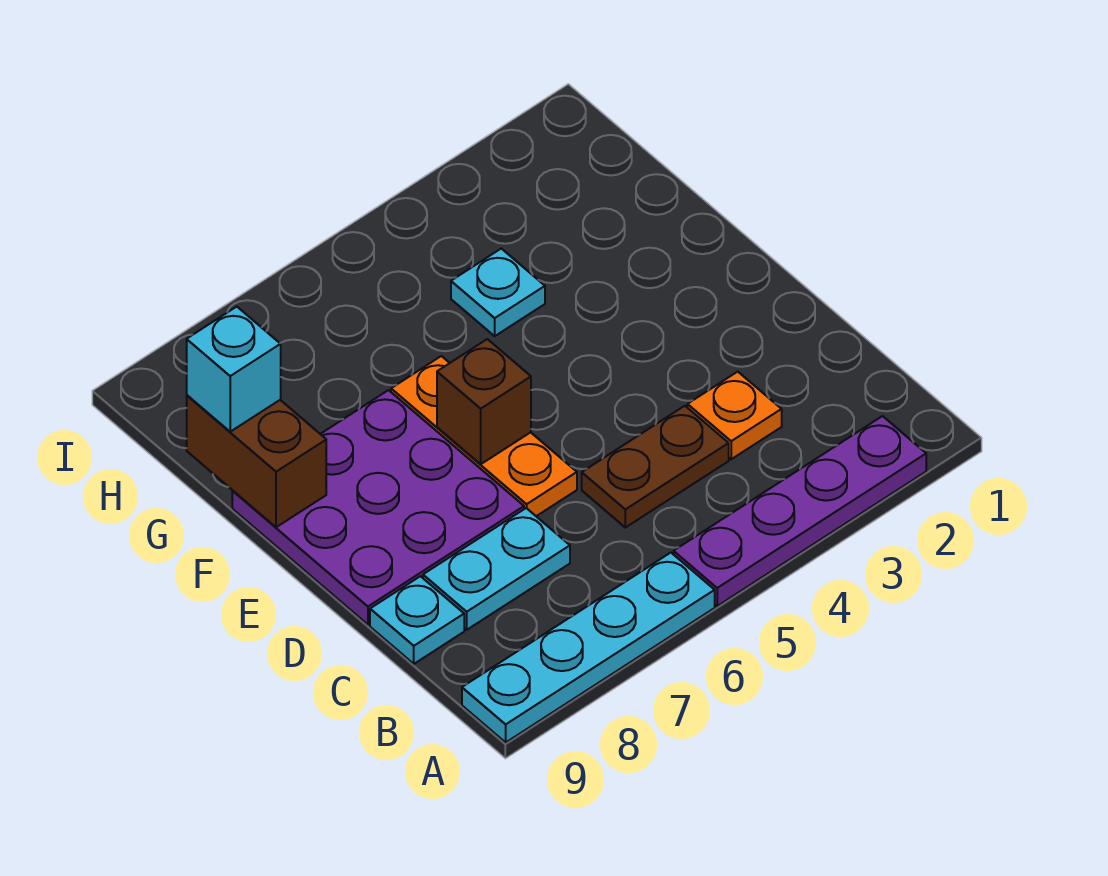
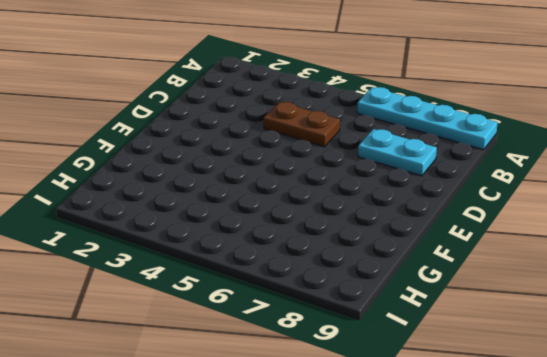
none -> purple plate A2:A5 level 1
none -> orange plate C3 level 1
none -> cyan plate C9 level 1

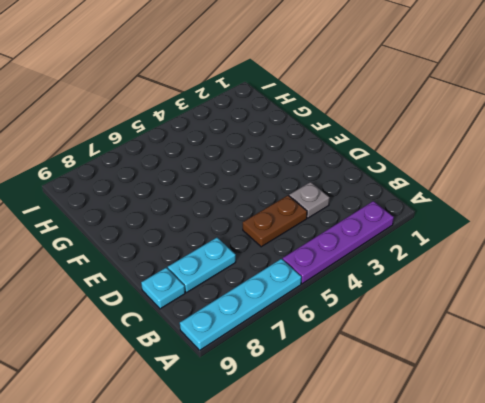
grey plate C3 level 1 -> orange plate C3 level 1
none -> orange plate D6:F6 level 1
none -> purple plate D7:F9 level 1
none -> cyan plate G4 level 1

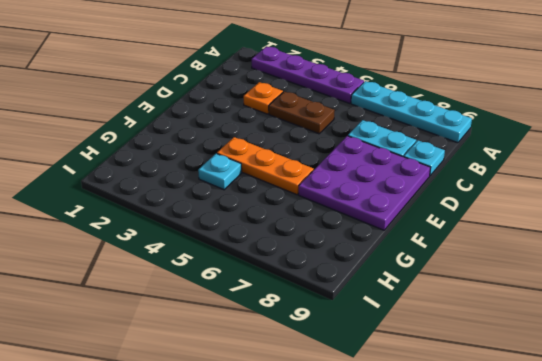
orange plate F4:F6 level 1 -> orange plate D6:F6 level 1
none -> brown brick E6 level 2
none -> brown brick F9:G9 level 2
none -> cyan brick G9 level 3

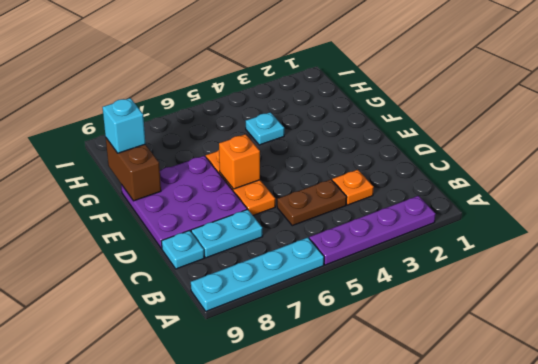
orange brick E6 level 2 -> brown brick E6 level 2

